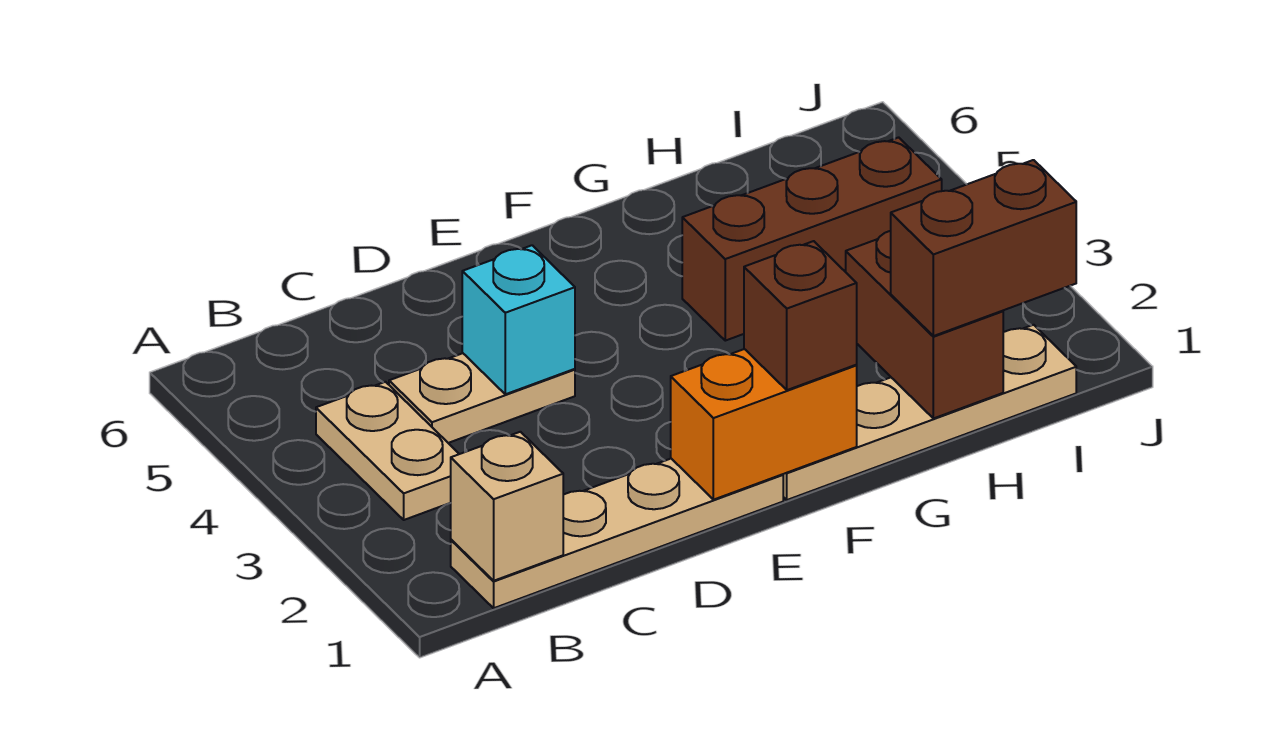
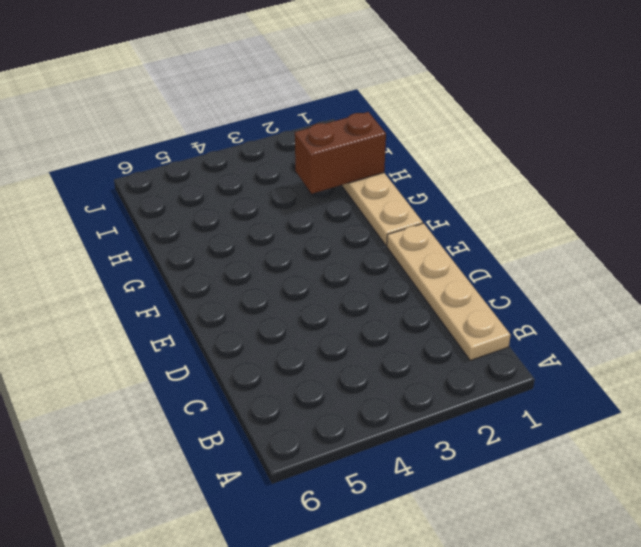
none -> tan plate B3:B4 level 1
none -> tan plate C4:D4 level 1

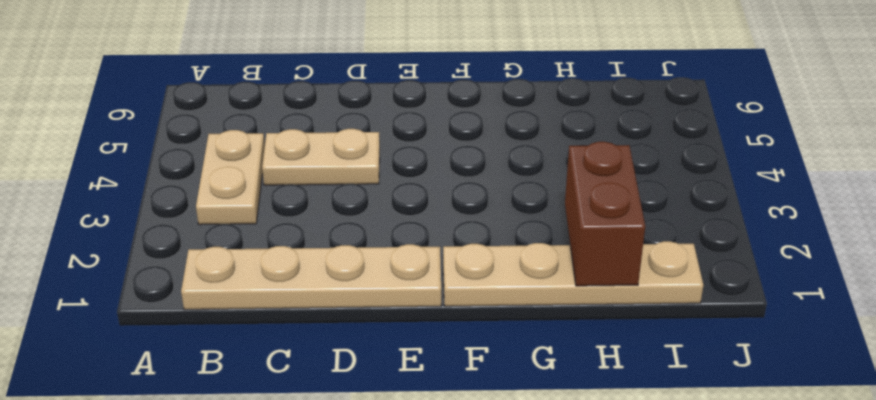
none -> brown brick G4:I4 level 1
none -> tan brick B1 level 2

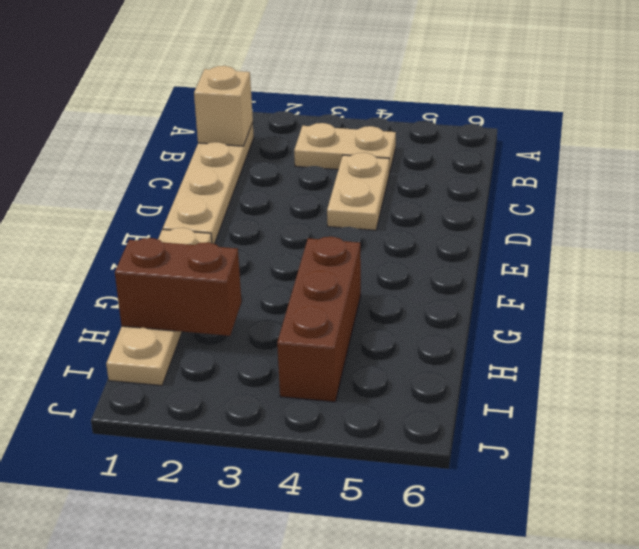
none -> cyan brick D4 level 2
none -> orange brick E1:F1 level 2

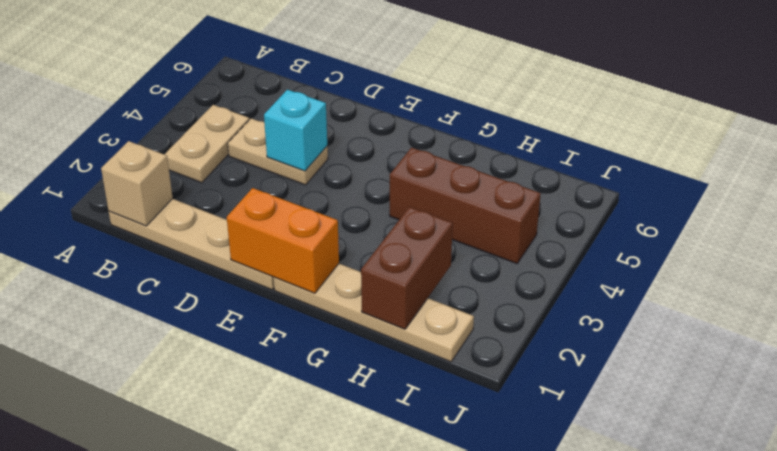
none -> brown brick F1 level 3
none -> brown brick H1:I1 level 3

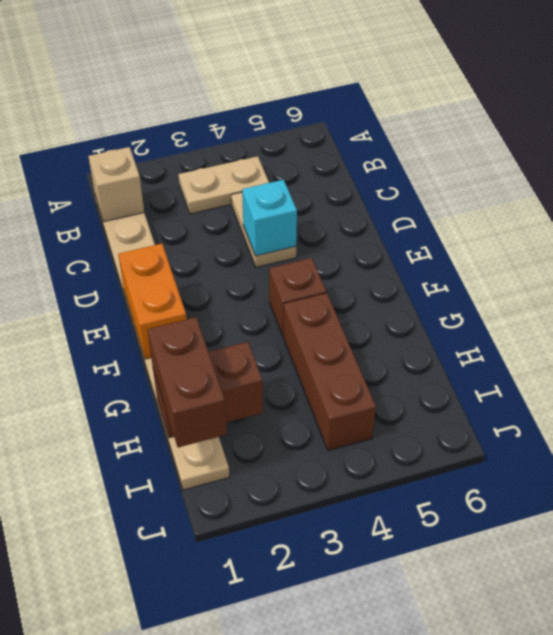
brown brick F4 level 1 -> brown brick F1 level 3

